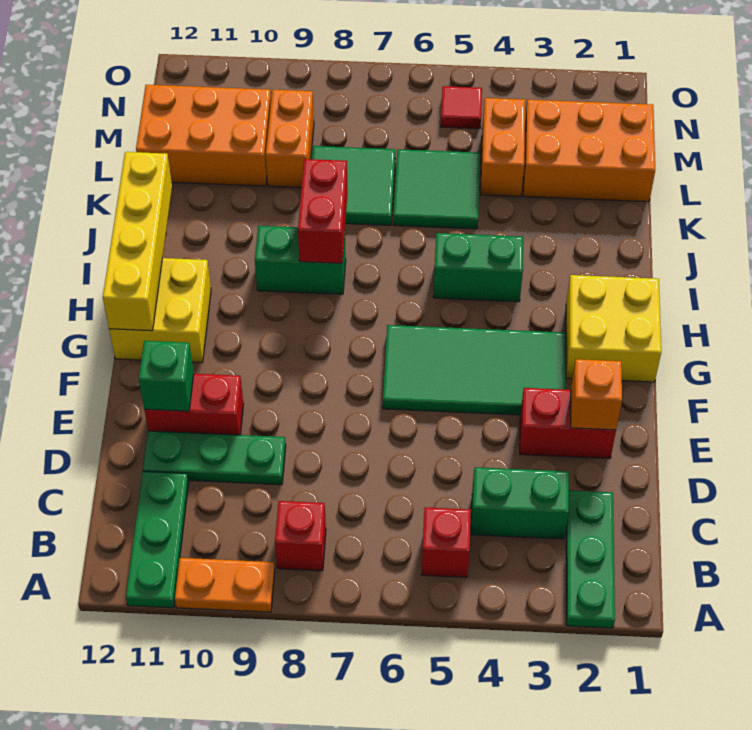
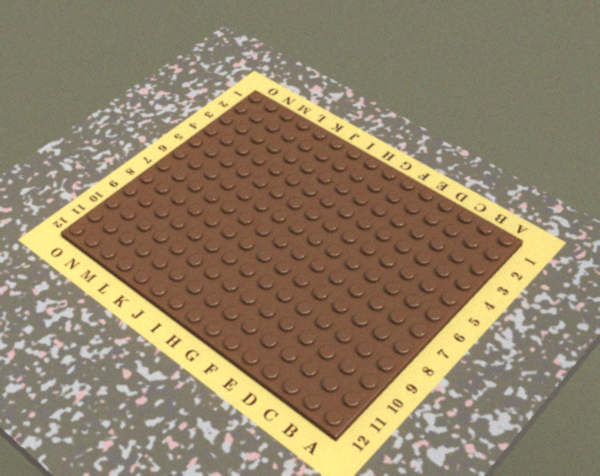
none -> green plate A2:C2 level 1
none -> orange plate A9:A10 level 1
none -> green plate A11:C11 level 1

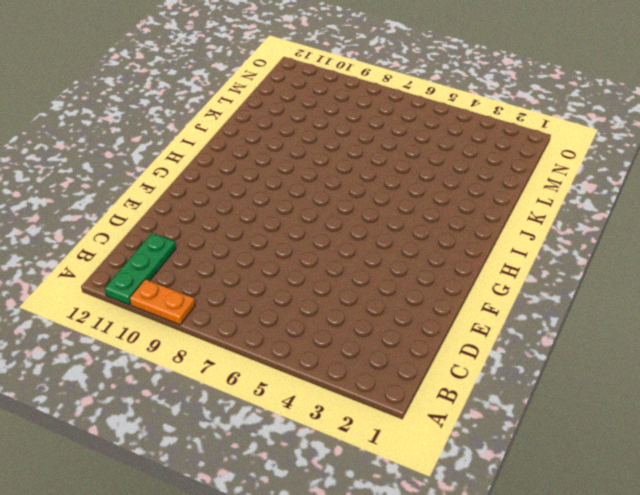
none -> green plate A2:C2 level 1
none -> red brick B5 level 1
none -> red brick B8 level 1

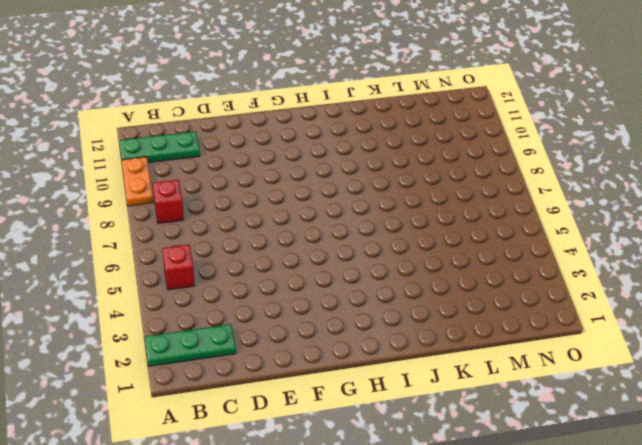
none -> green brick C3:C4 level 1
none -> green plate D9:D11 level 1
none -> red brick E2:E3 level 1

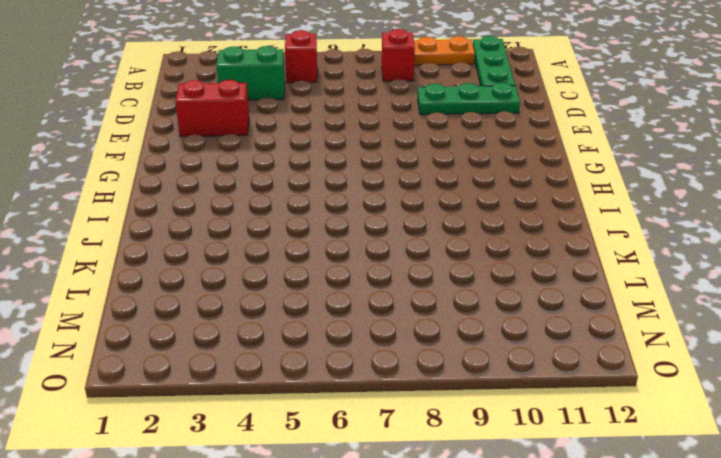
none -> green plate A2:C2 level 1
none -> red brick E10:E11 level 1
none -> green tile F3:G6 level 1

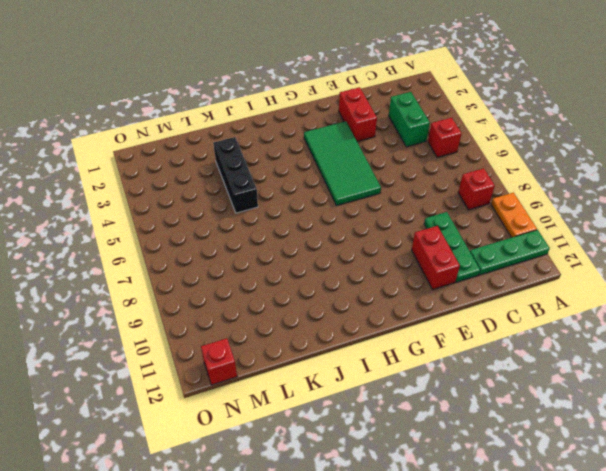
black brick K3:K5 level 1 -> green tile K5:L6 level 1
red brick N12 level 1 -> none
none -> green plate A2:C2 level 1
none -> yellow brick G1:H2 level 1
none -> yellow brick G11:H12 level 1

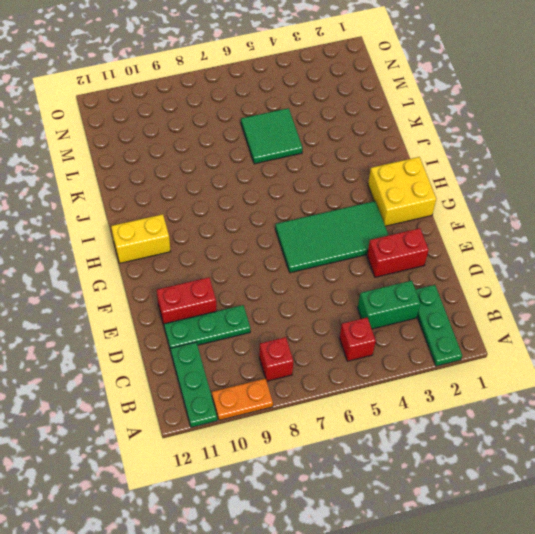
yellow brick H11:H12 level 1 -> yellow brick G11:H12 level 1
none -> green brick I4:I5 level 1
none -> green brick I8:I9 level 1
none -> green tile K7:L8 level 1

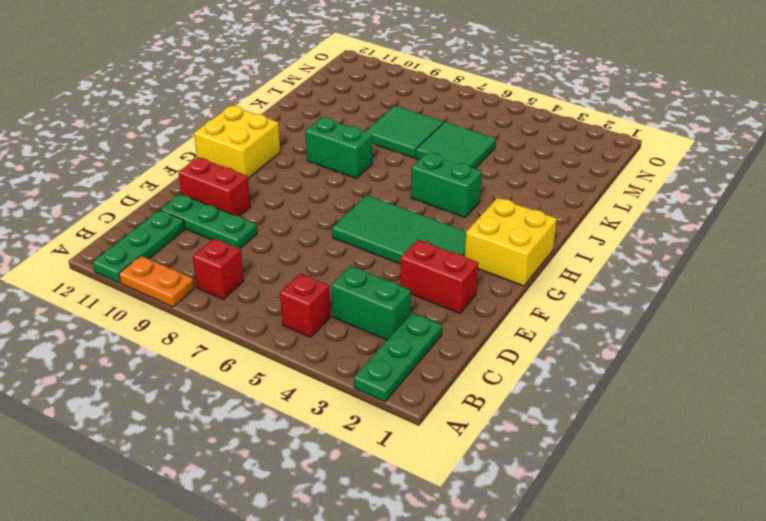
none -> orange brick L1:M3 level 1
none -> orange brick L4:M4 level 1
none -> orange brick L9:M9 level 1

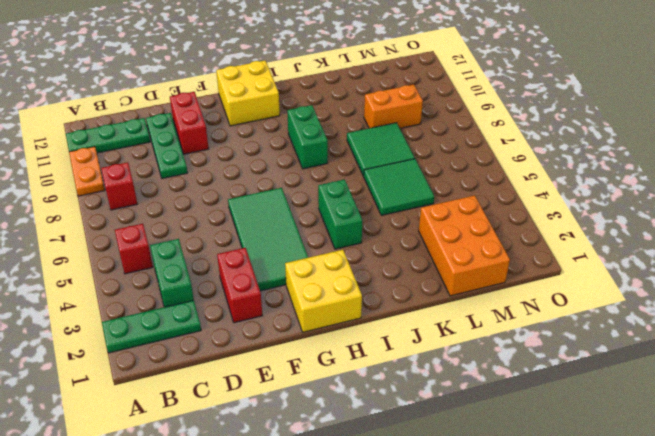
none -> orange brick L4:M4 level 1
none -> orange brick L10:M12 level 1
none -> red tile N5 level 1

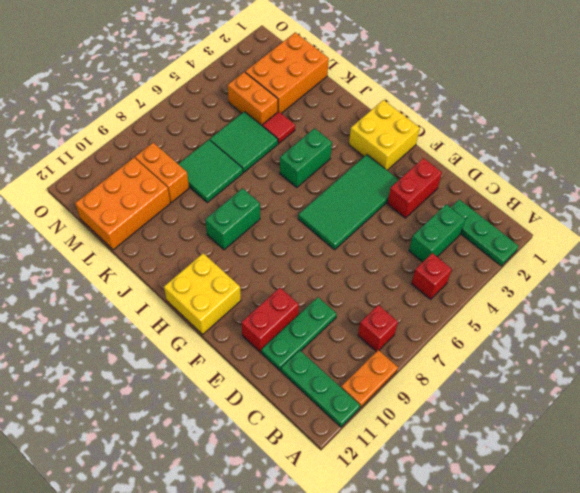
red tile K4 level 1 -> red tile N5 level 1
none -> orange brick E2 level 2
none -> green brick E11 level 2
none -> yellow brick G12:J12 level 2

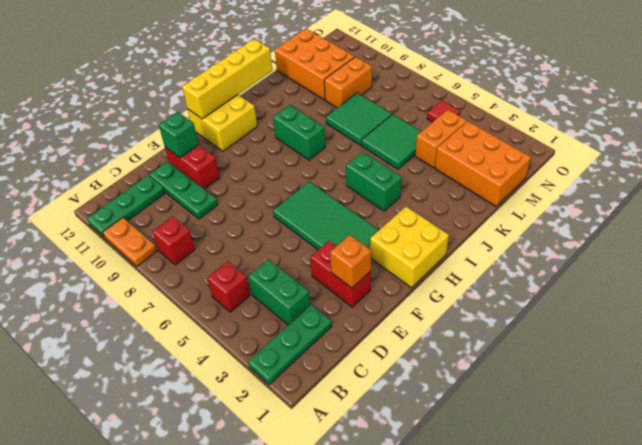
none -> red brick I8:J8 level 2

